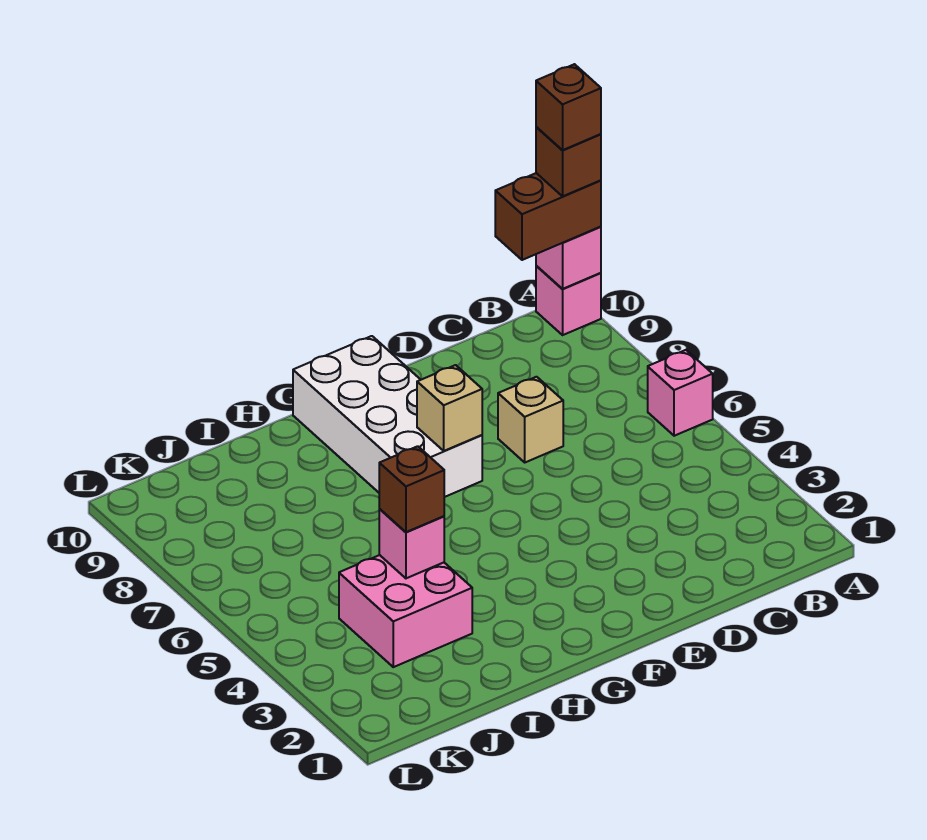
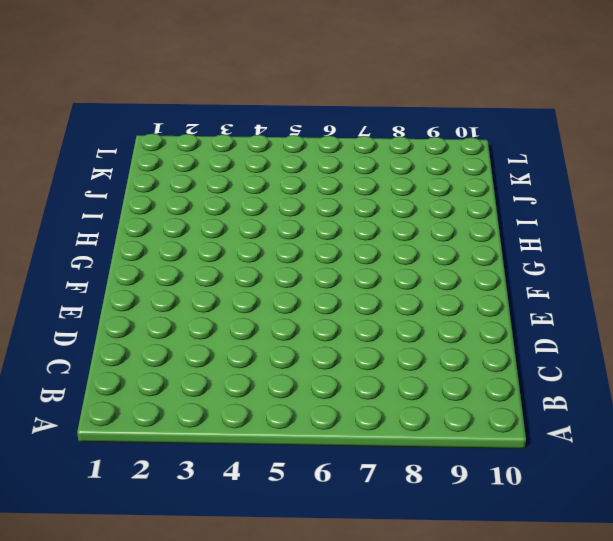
none -> pink brick A6 level 1
none -> pink brick A10 level 1
none -> tan brick D7 level 1

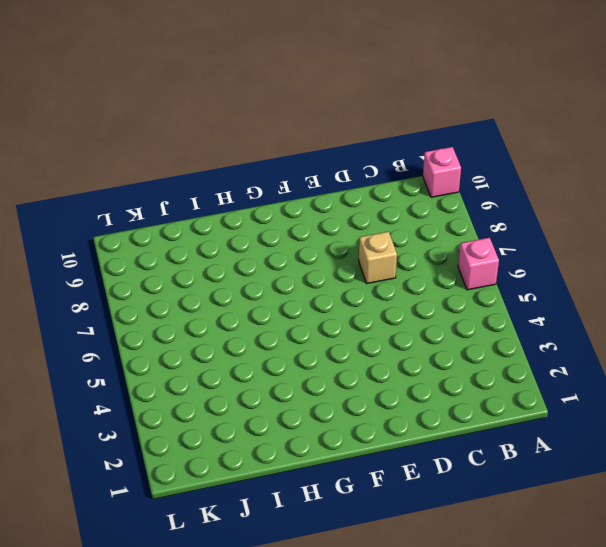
none -> white brick F7:G10 level 1
none -> pink brick I3:J4 level 1
none -> pink brick A10 level 2

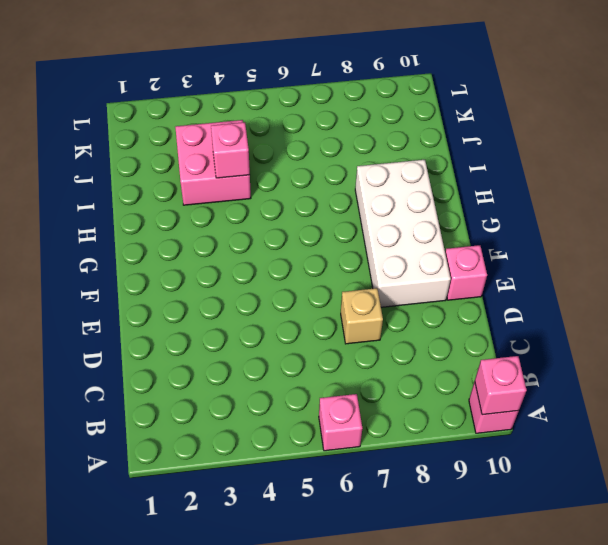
white brick E8:H9 level 1 -> white brick F7:G10 level 1
pink brick E10 level 1 -> none
none -> tan brick F7 level 2
none -> brown brick A10:B10 level 3
none -> brown brick I4 level 3

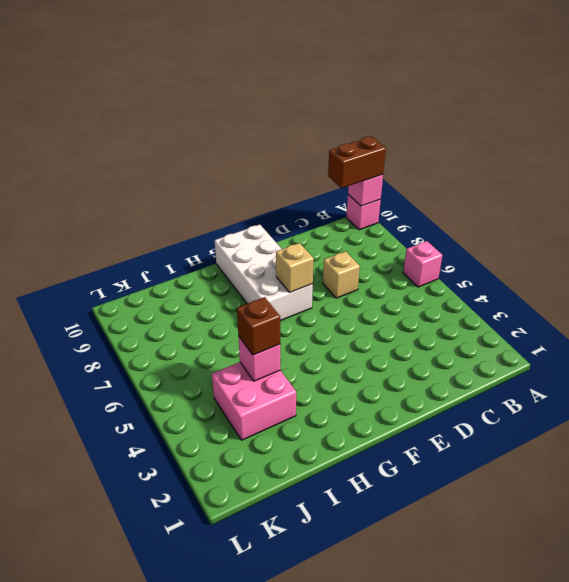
none -> brown brick A10 level 4
none -> brown brick A10 level 5

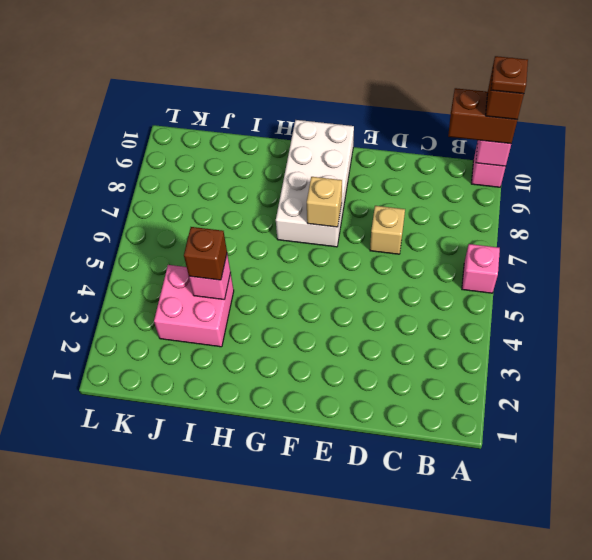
brown plate A10 level 5 -> brown brick A10 level 5

